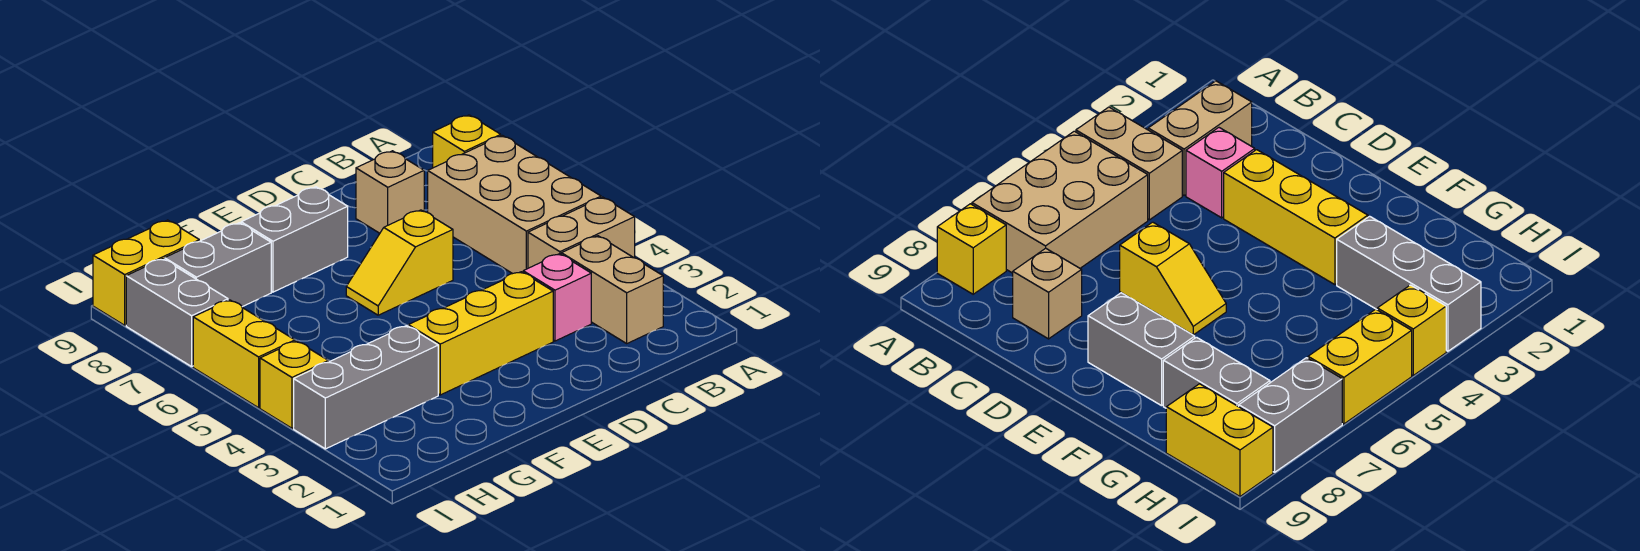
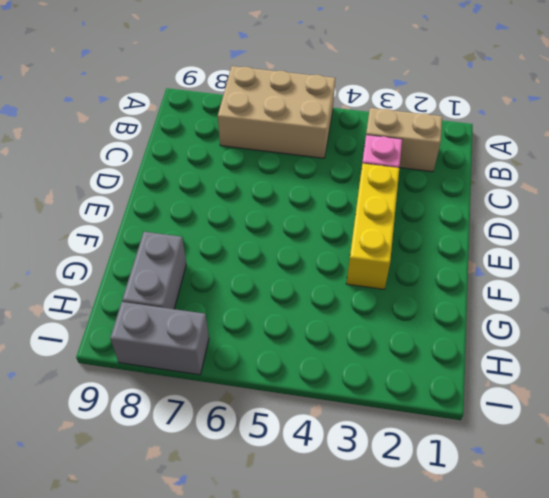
none -> tan brick A4:B4 level 1
none -> yellow brick A8 level 1
none -> tan brick C8 level 1

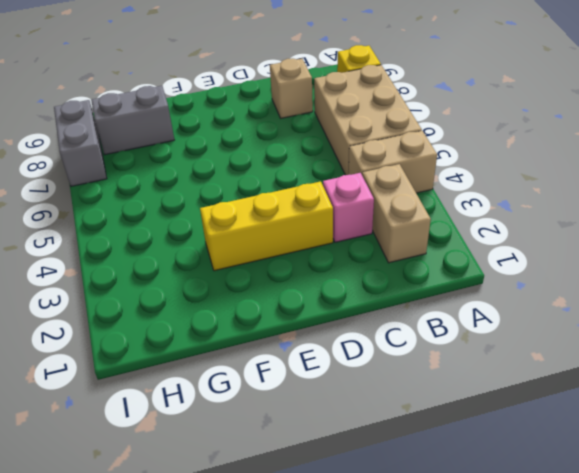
none -> yellow slope D6:E6 level 1 top D
none -> grey brick E8:F8 level 1
none -> grey brick G3:I3 level 1

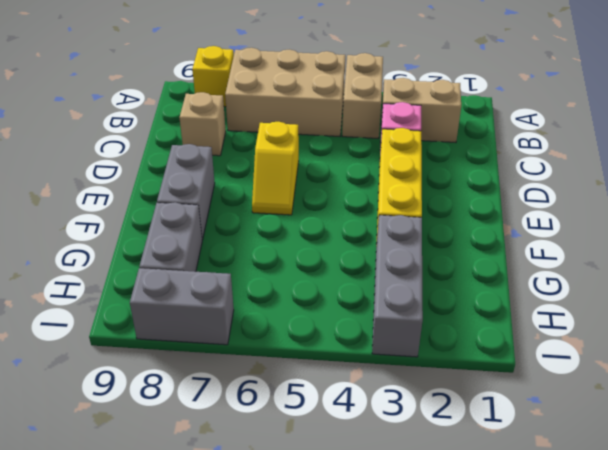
none -> yellow brick H9:I9 level 1
none -> yellow brick I4 level 1
none -> yellow brick I5:I6 level 1

